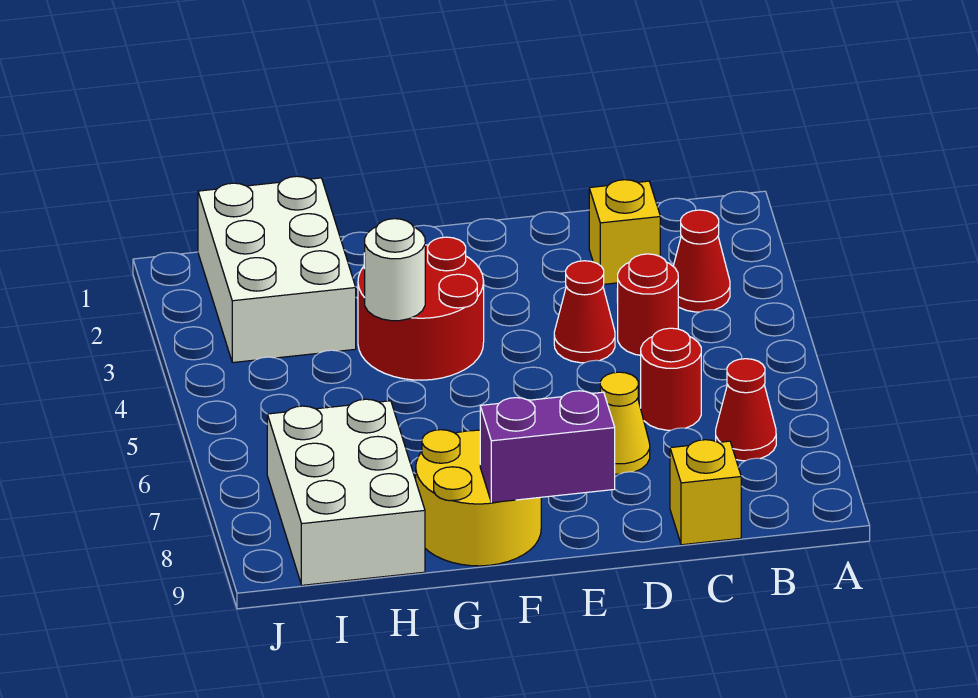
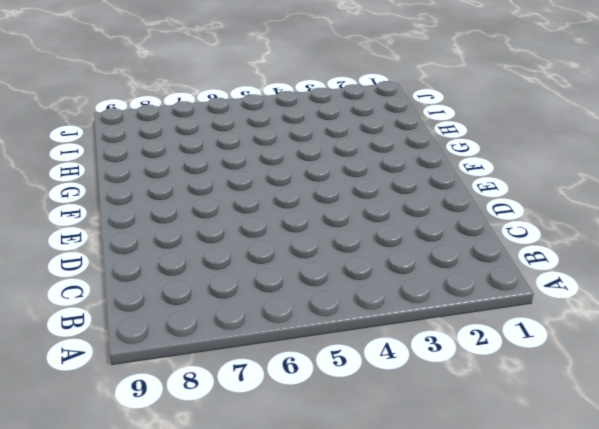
none -> red cone B3 level 1
none -> red cone B7 level 1
none -> yellow brick C2 level 1

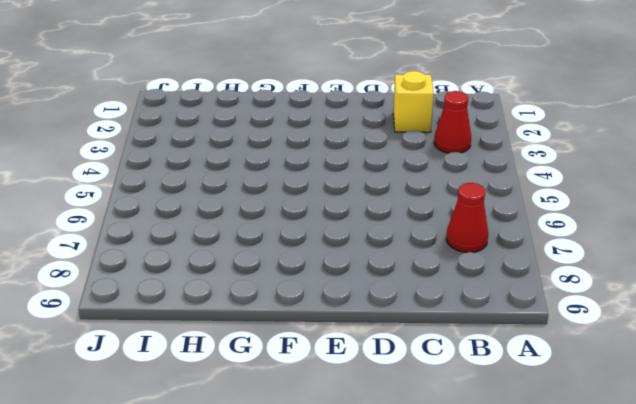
none -> red round brick C4 level 1
none -> red round brick C6 level 1
none -> yellow brick C9 level 1

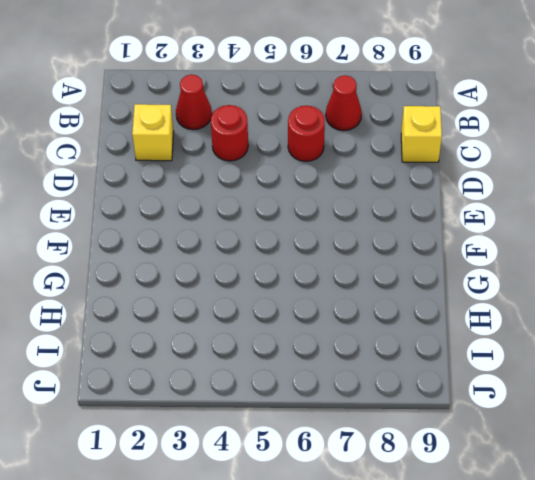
none -> red cone D4 level 1
none -> yellow cone D7 level 1
none -> red round brick F3:G4 level 1

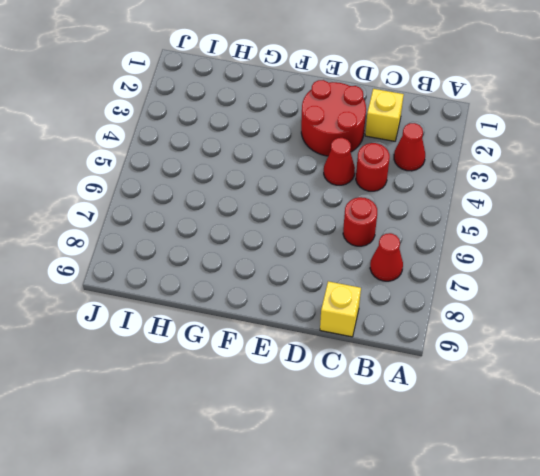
red round brick D2:E3 level 1 -> red round brick F3:G4 level 1
none -> yellow cone D7 level 1
none -> yellow round brick F8:G9 level 1
none -> white brick H1:I3 level 1

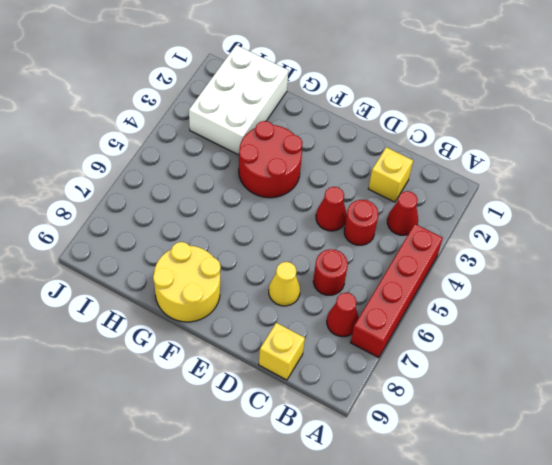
red brick A4:A7 level 1 -> none
none -> white brick H7:I9 level 1
none -> purple brick E9:F9 level 2
none -> white round brick G4 level 2

